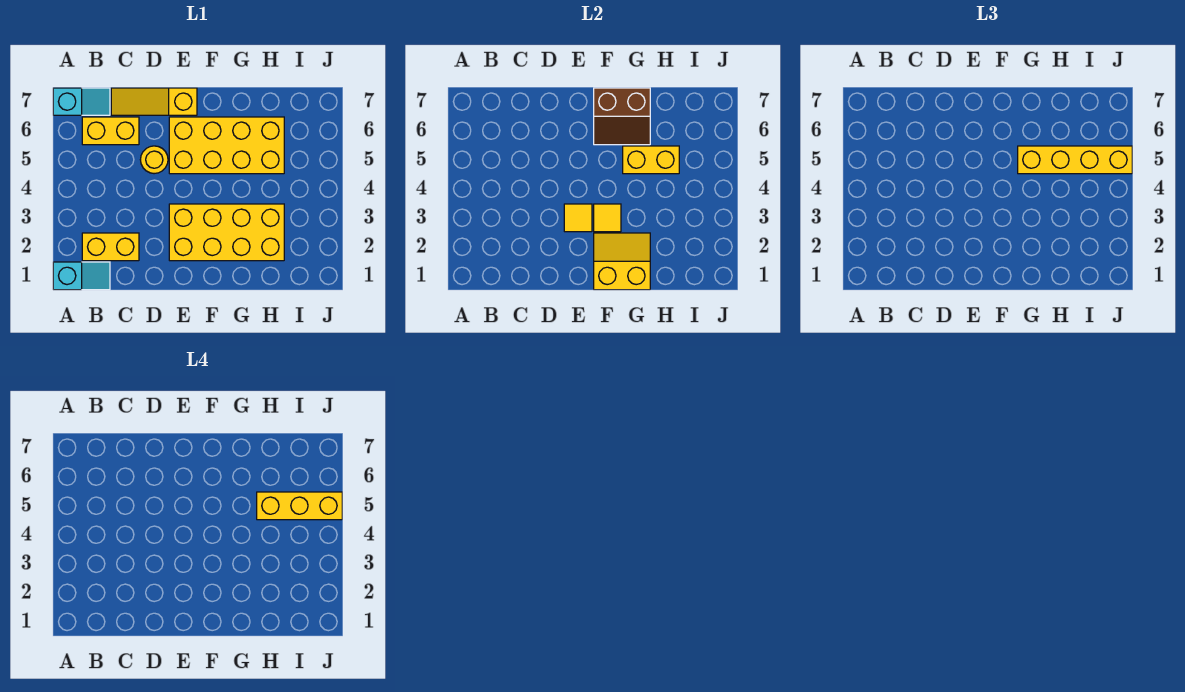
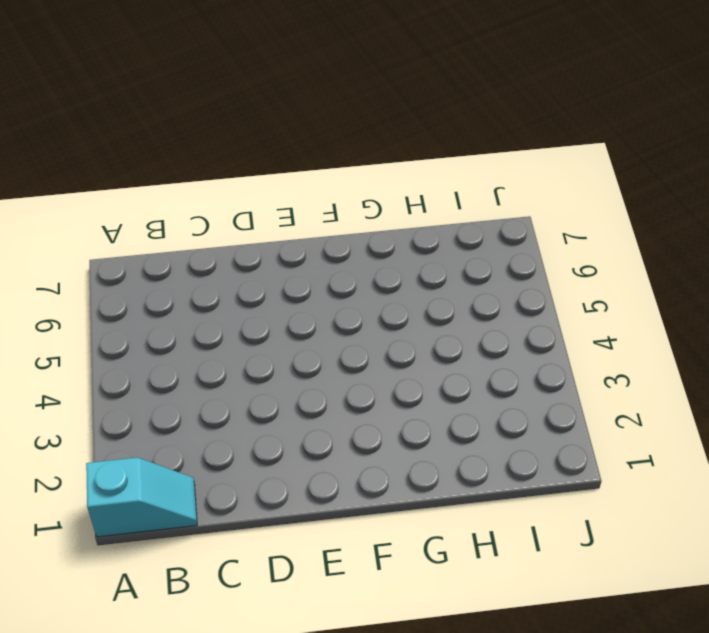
none -> cyan slope A7:B7 level 1 top A
none -> yellow brick B2:C2 level 1
none -> yellow brick B6:C6 level 1

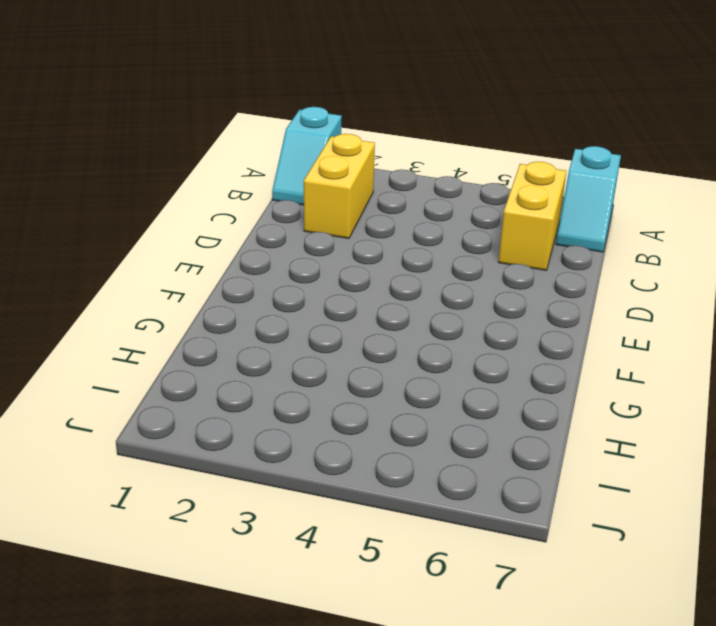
none -> yellow slope C7:E7 level 1 top E
none -> yellow round brick D5 level 1
none -> yellow brick E2:H3 level 1

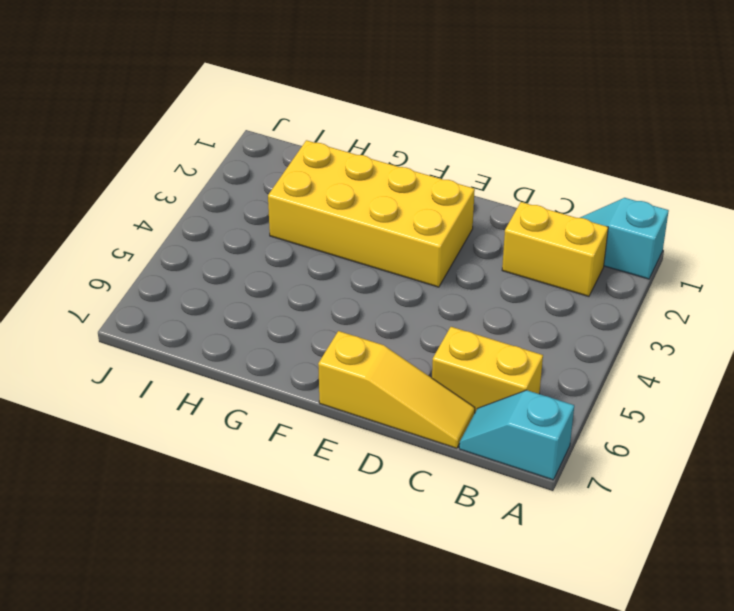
none -> yellow round brick D5 level 1
none -> yellow brick E5:H6 level 1
none -> yellow tile E3 level 2

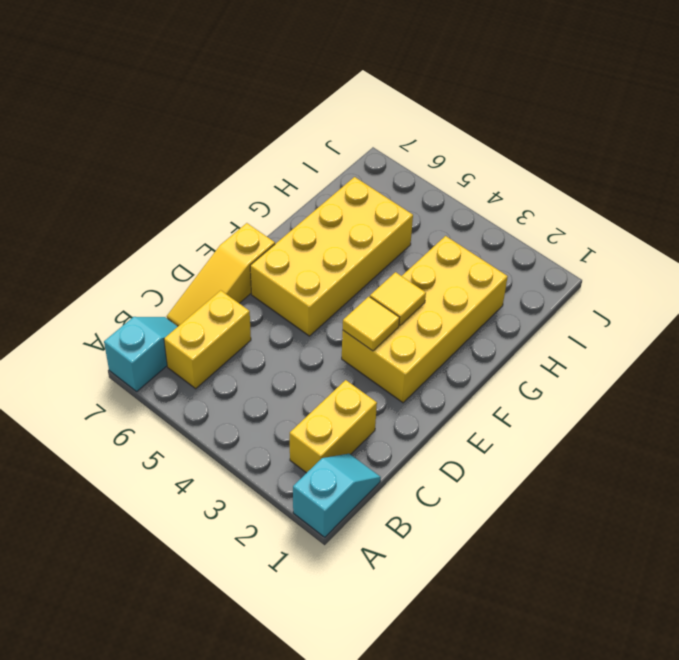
none -> yellow round brick D5 level 1
none -> yellow slope F1:G2 level 2 top 1
none -> brown slope F6:G7 level 2 top 7

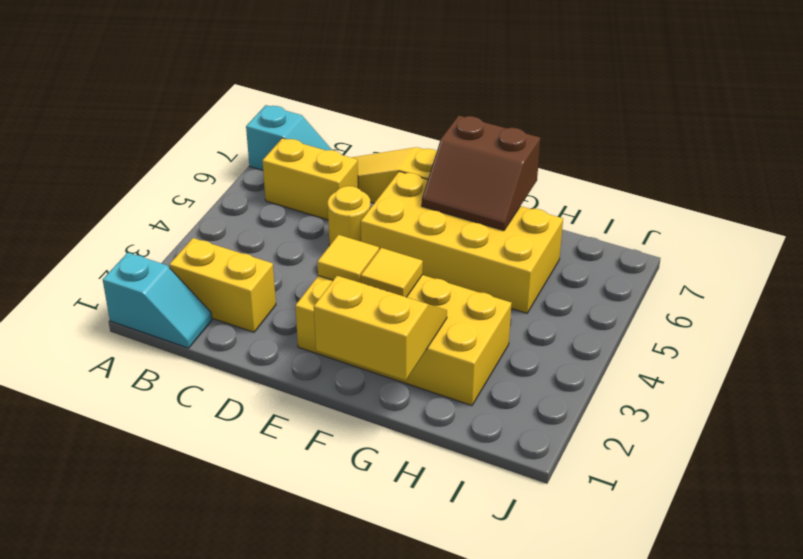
none -> yellow brick G5:H5 level 2
none -> yellow brick G5:J5 level 3
none -> yellow brick H5:J5 level 4

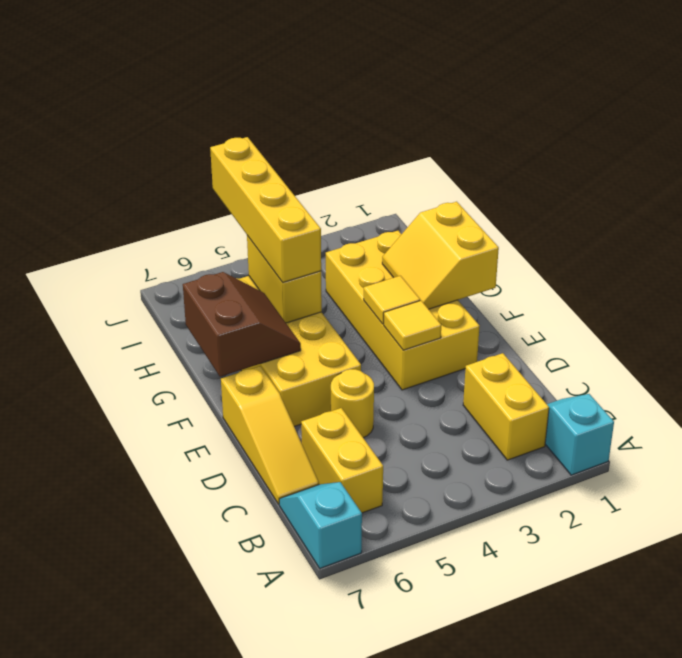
none -> yellow brick H5:J5 level 4

